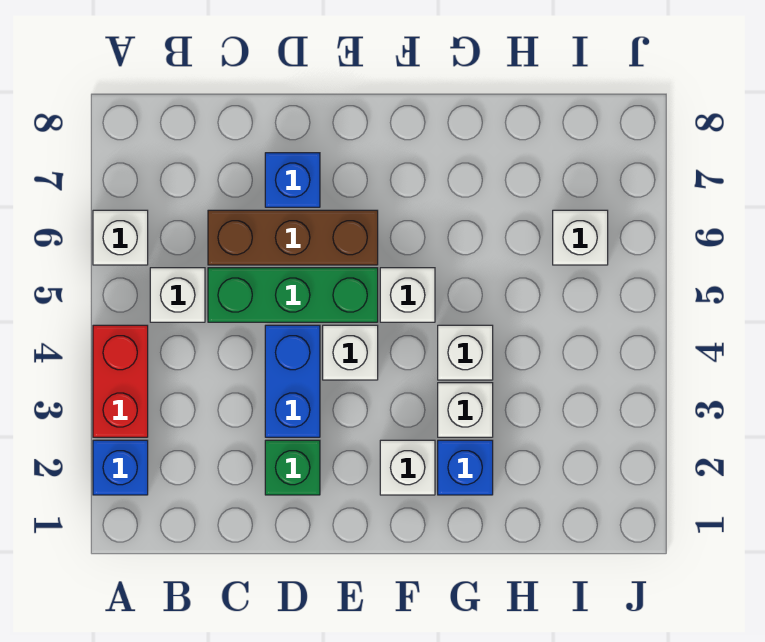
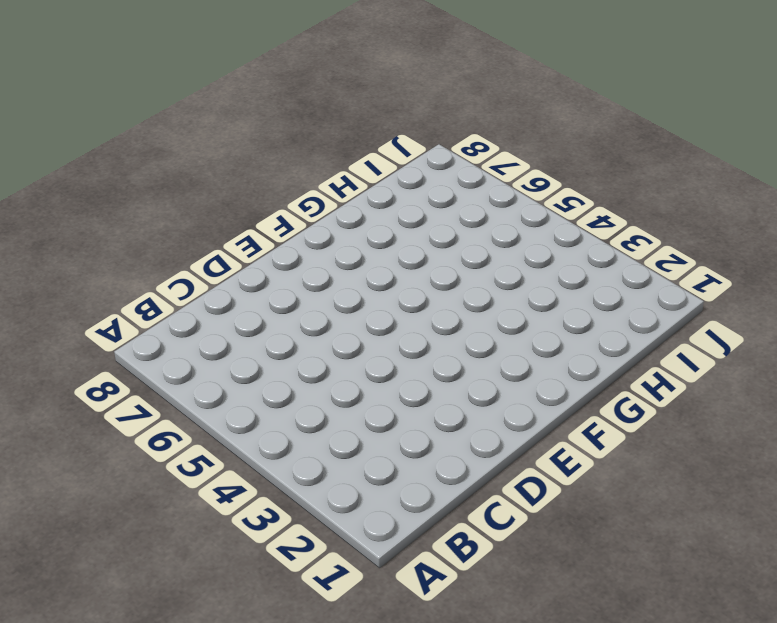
none -> blue brick A2 level 1
none -> red brick A3:A4 level 1
none -> white brick A6 level 1

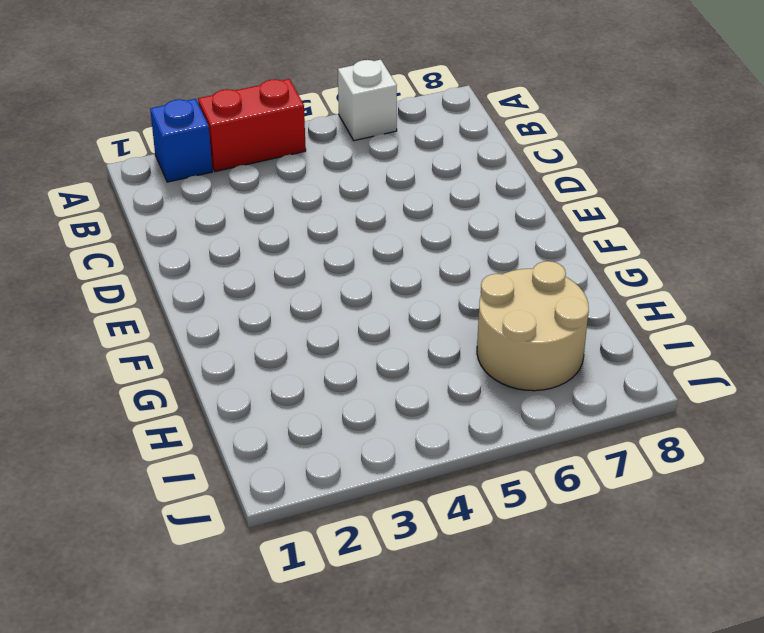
tan round brick H6:I7 level 1 -> white brick I6 level 1
none -> white brick B5 level 1
none -> green brick C5:E5 level 1
none -> brown brick C6:E6 level 1

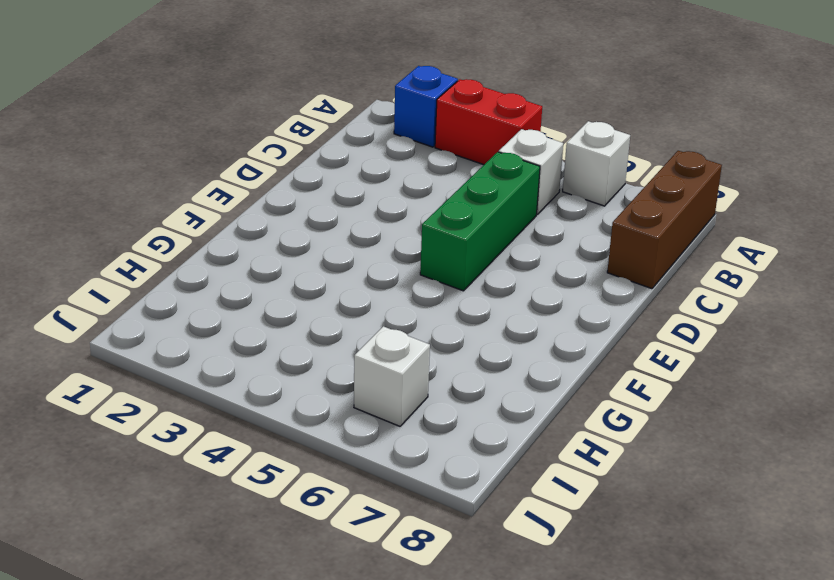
brown brick A8:C8 level 1 -> brown brick C6:E6 level 1
none -> green brick D2 level 1
none -> blue brick D3:D4 level 1
none -> blue brick D7 level 1

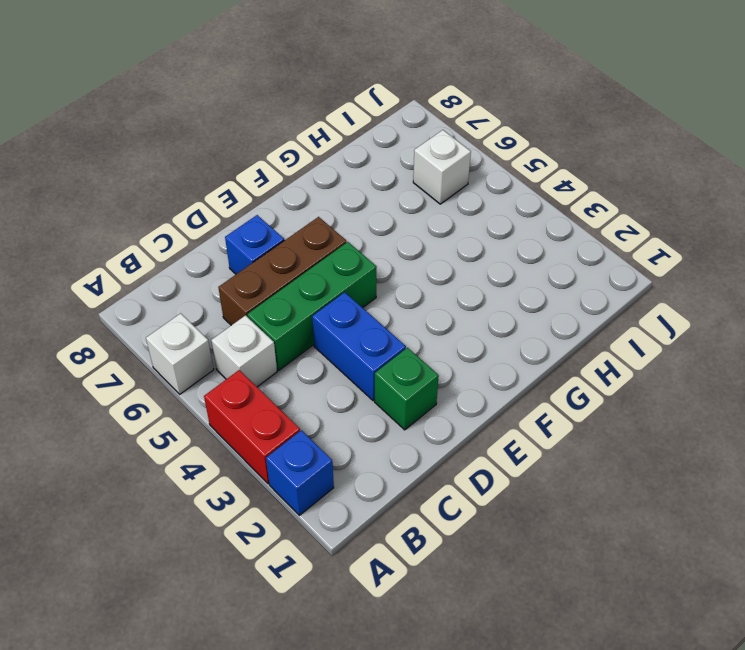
none -> white brick E4 level 1
none -> white brick F2 level 1
none -> white brick F5 level 1

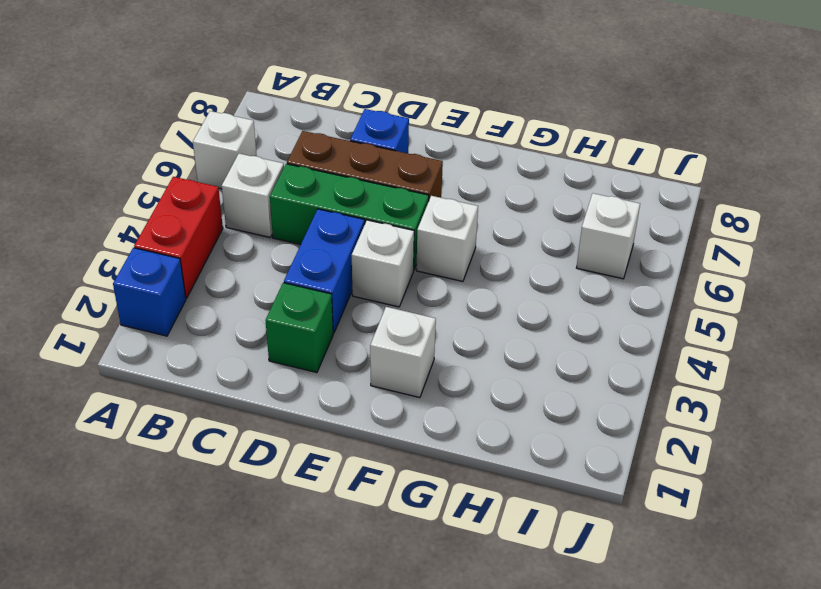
none -> blue brick G2 level 1
none -> white brick G3 level 1
none -> white brick G4 level 1

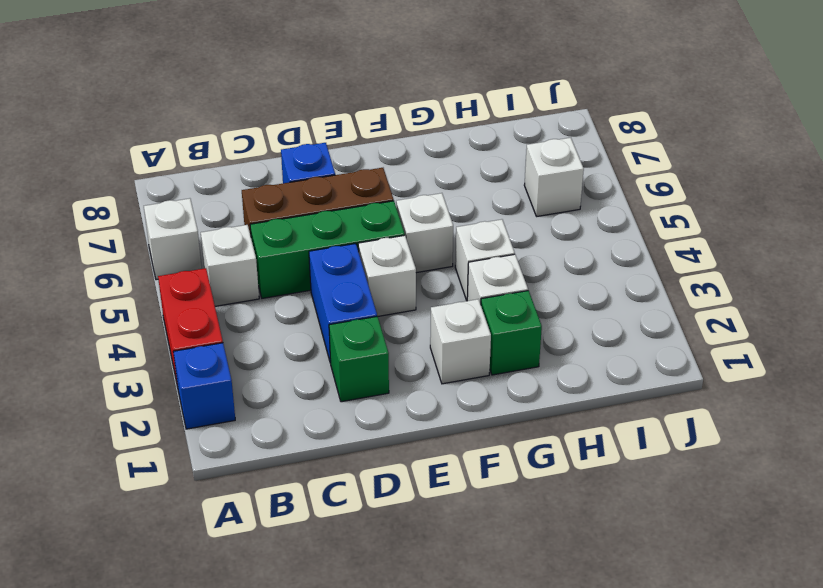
green brick G2 level 1 -> blue brick G2 level 1

